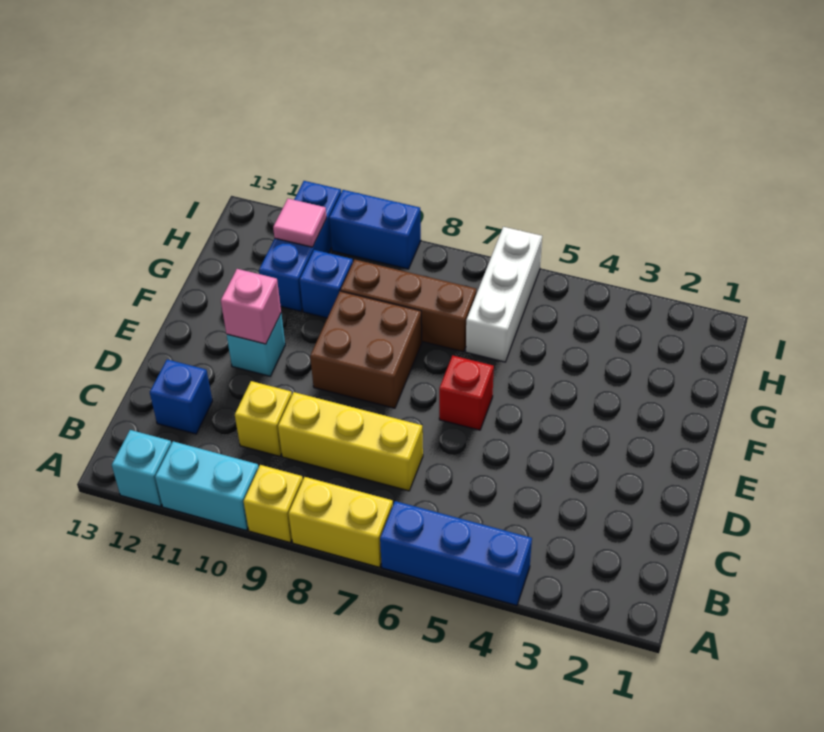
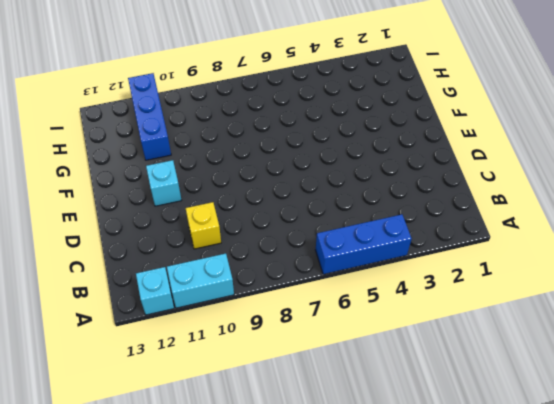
none -> yellow brick A7:A8 level 1
none -> yellow brick A9 level 1
none -> yellow brick C7:C9 level 1

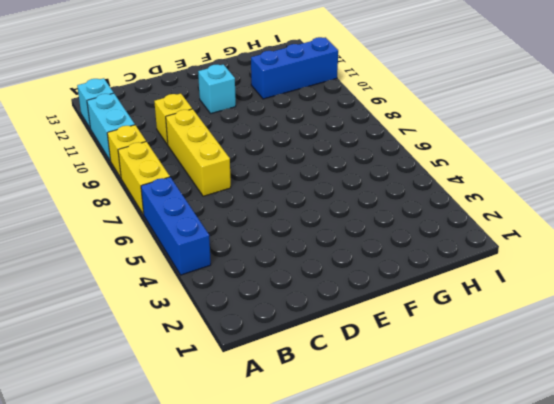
none -> blue brick C12 level 1
none -> red brick E6 level 1
none -> brown brick E8:F9 level 1

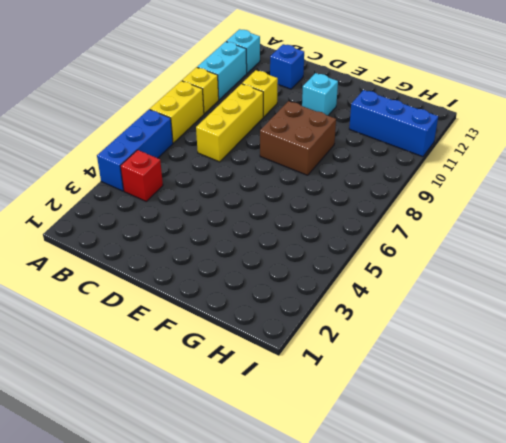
red brick B4 level 1 -> red brick E6 level 1
none -> white brick G6:I6 level 1
none -> brown brick G7:G9 level 1
none -> blue brick G10 level 1

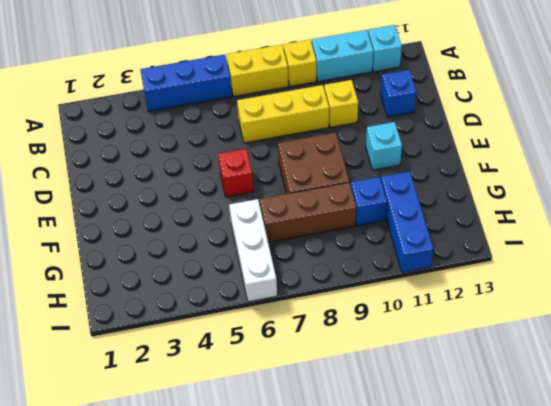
none -> blue brick I9:I10 level 1
none -> pink brick E11 level 2
none -> pink tile H11 level 2

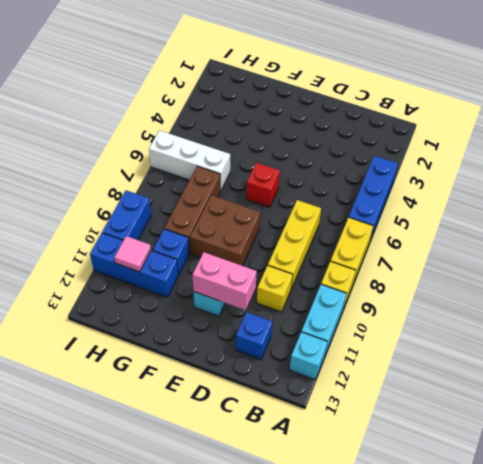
pink brick D11:E11 level 2 -> pink brick E11 level 2

